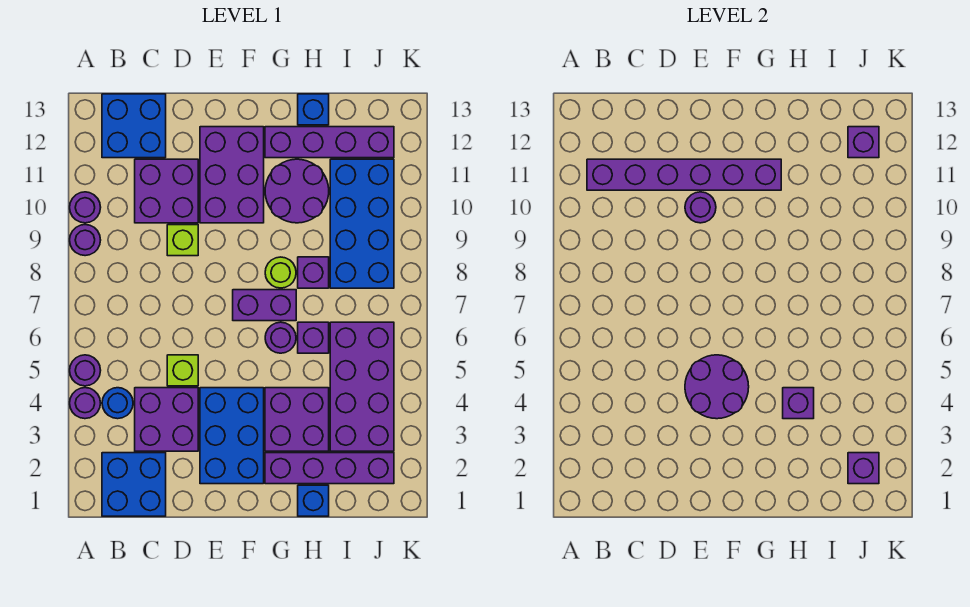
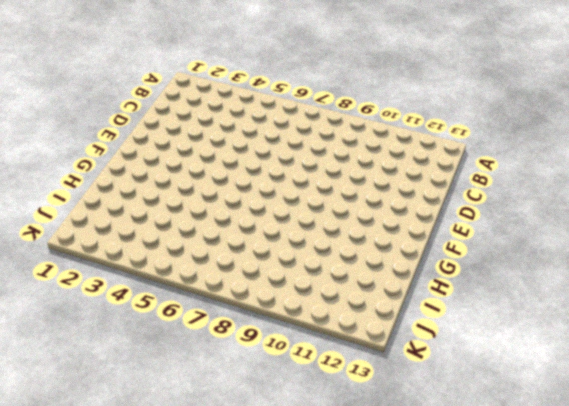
none -> purple round brick A4 level 1
none -> purple round brick A5 level 1
none -> purple round brick A9 level 1
none -> purple round brick A10 level 1

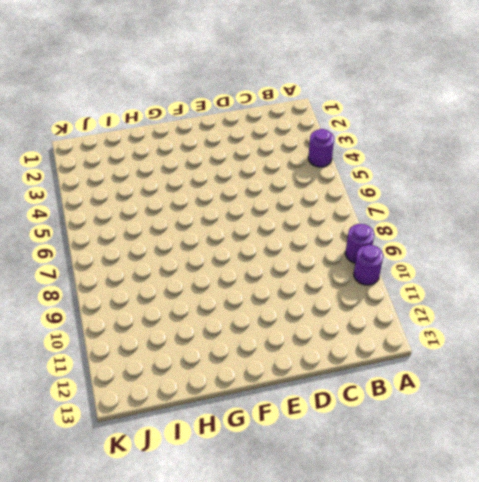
none -> purple round brick A5 level 1
none -> blue brick B1:C2 level 1
none -> blue round brick B4 level 1
none -> blue brick B12:C13 level 1

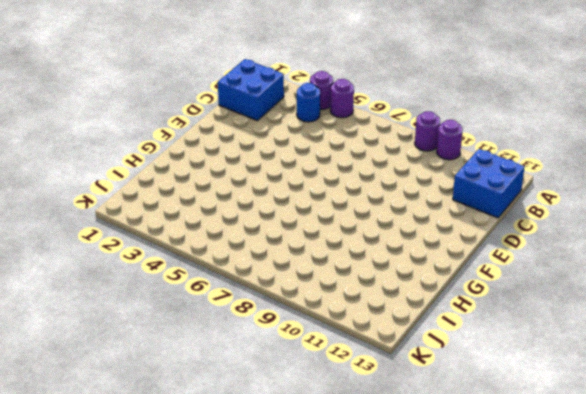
none -> purple brick C3:D4 level 1
none -> purple brick C10:D11 level 1
none -> lime brick D5 level 1
none -> lime brick D9 level 1

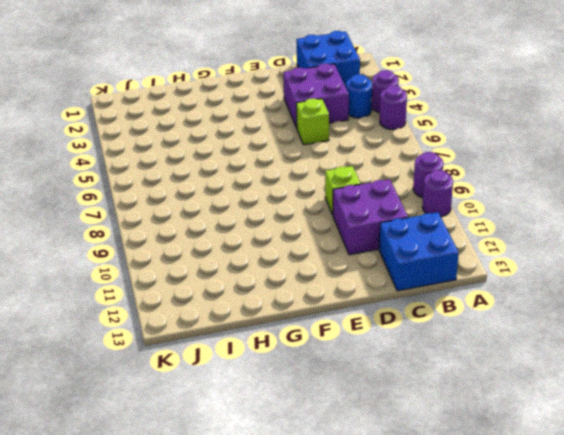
none -> blue brick E2:F4 level 1
none -> purple brick E10:F12 level 1
none -> purple brick F7:G7 level 1
none -> purple brick G2:J2 level 1

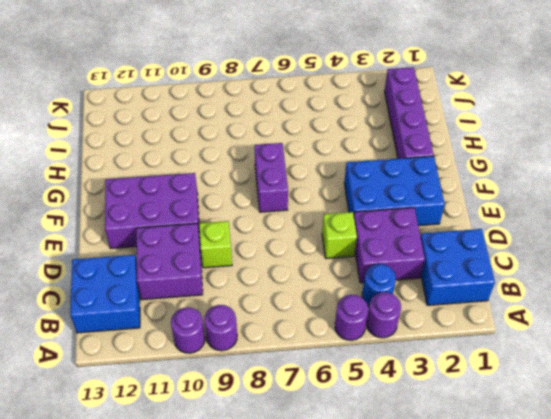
none -> purple brick G3:H4 level 1
none -> purple round brick G6 level 1
none -> lime round brick G8 level 1
none -> purple round brick G10:H11 level 1

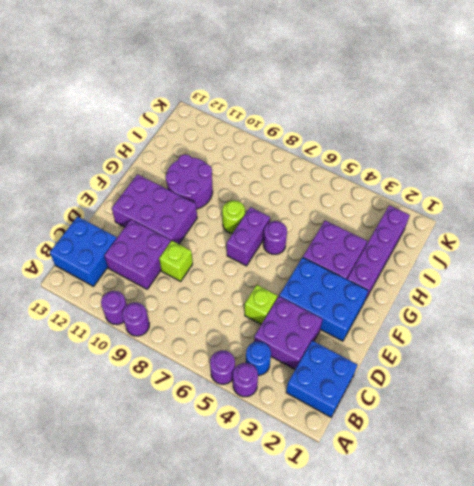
none -> purple brick G12:J12 level 1
none -> blue brick H1 level 1
none -> purple brick H6 level 1
none -> purple brick H8 level 1

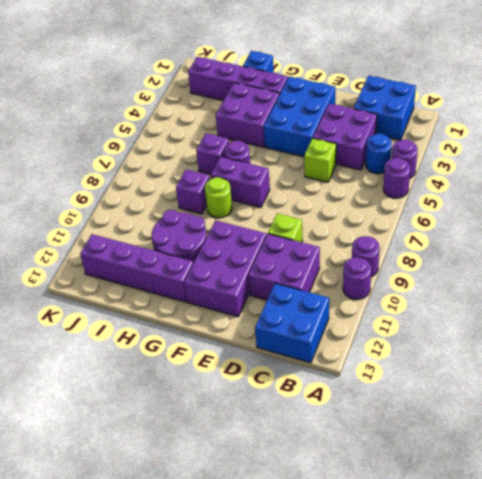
none -> blue brick H13 level 1
none -> purple brick I3:J6 level 1
none -> blue brick I8:J11 level 1
none -> purple brick B11:G11 level 2

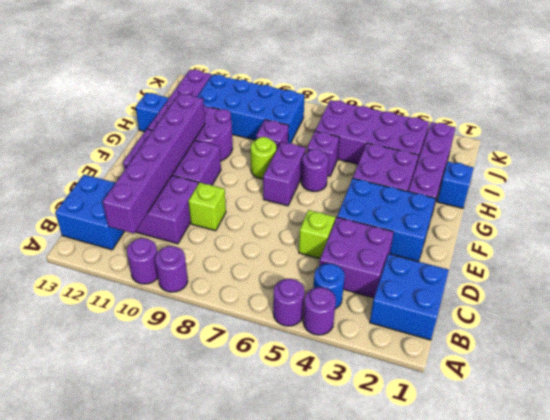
none -> purple round brick E4:F5 level 2
none -> purple round brick E10 level 2
none -> purple brick H4 level 2
none -> purple brick J2 level 2

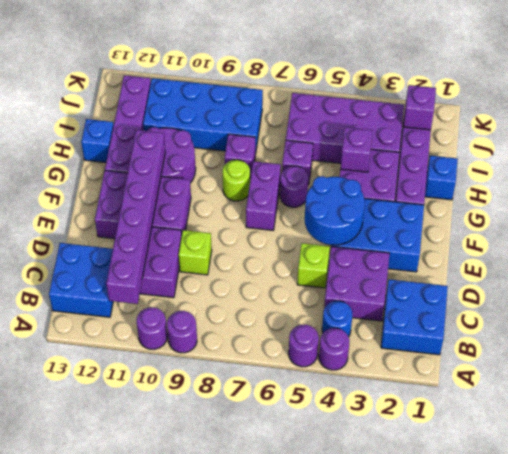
blue round brick E4:F5 level 2 -> purple round brick E4:F5 level 2
none -> purple round brick E10 level 2
none -> purple brick J12 level 2

